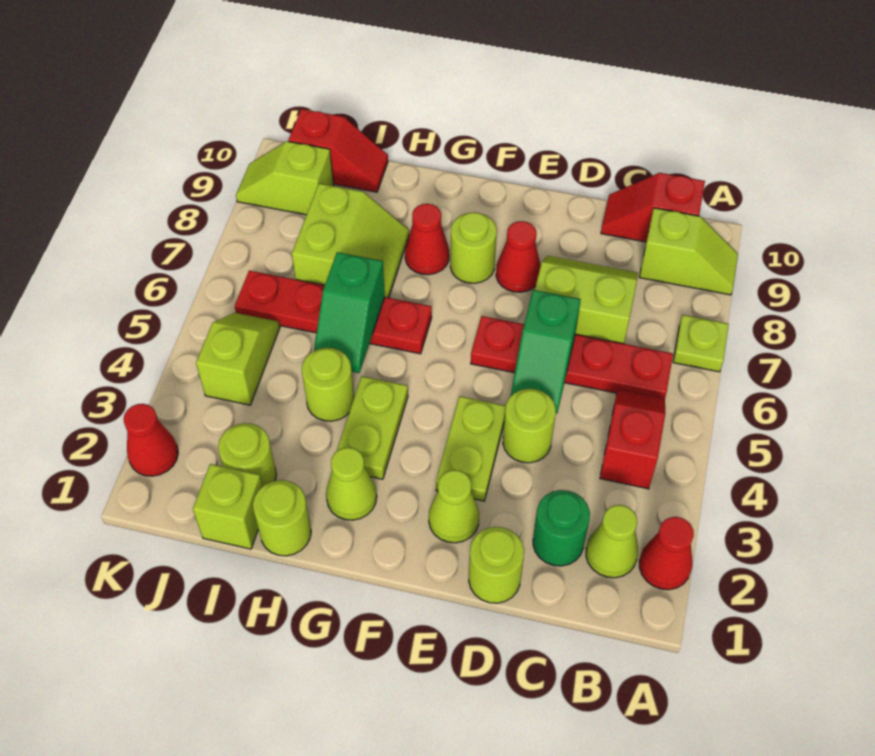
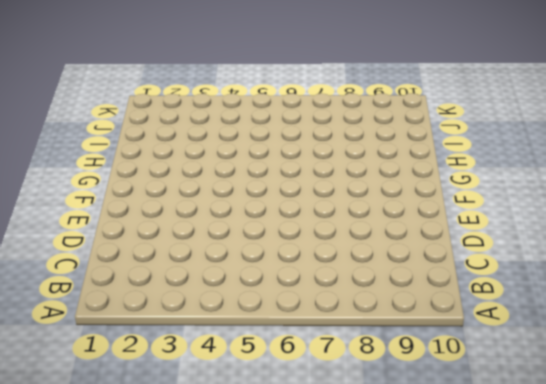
none -> red cone A2 level 1
none -> lime plate A7 level 1
none -> lime slope A9:B9 level 1 top B
none -> lime cone B2 level 1

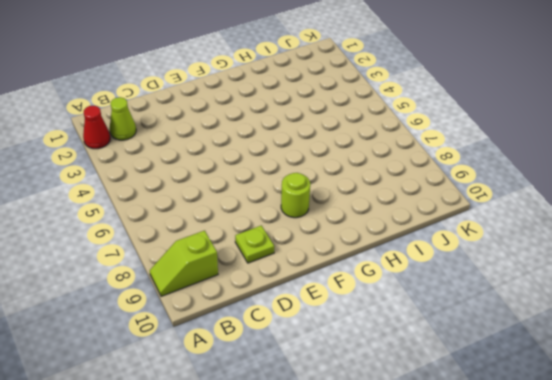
lime plate D9 level 1 -> lime plate A7 level 1
none -> red slope B4:B5 level 1 top 4
none -> red plate B6:E6 level 1
none -> red slope B10:C10 level 1 top B
none -> green round brick C2 level 1

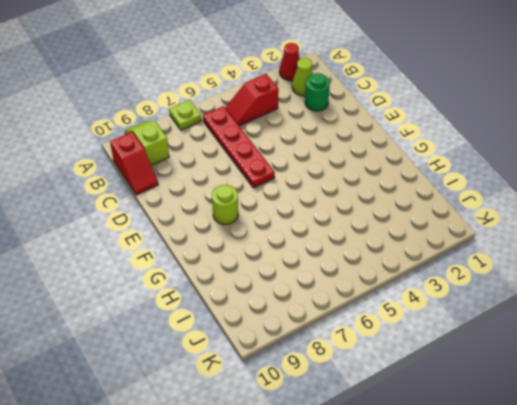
none -> lime slope C7:D8 level 1 top 7
none -> lime round brick D1 level 1
none -> lime round brick D4 level 1
none -> lime cone E2 level 1

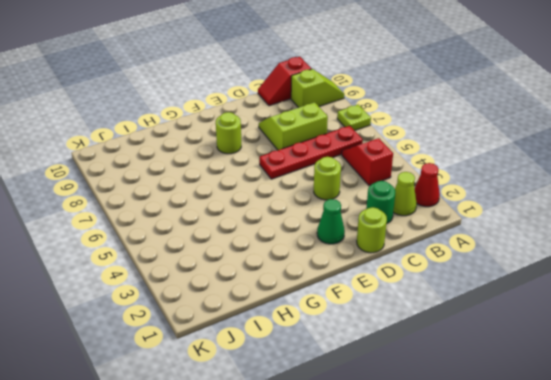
green cone E2 level 1 -> lime cone E2 level 1
none -> lime plate E3:E4 level 1
none -> red cone E8 level 1
none -> lime cone G2 level 1
none -> lime plate G3:G4 level 1

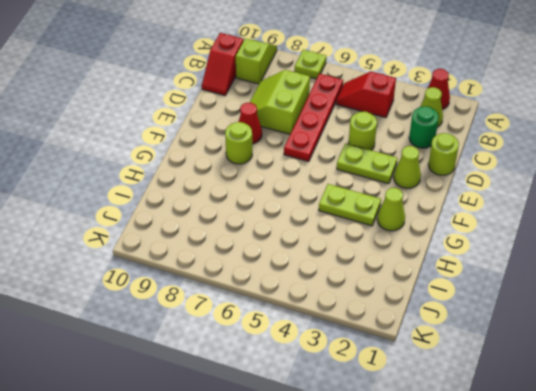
none -> red plate G6:J6 level 1
none -> red cone G8 level 1
none -> lime round brick H1 level 1
none -> lime round brick H4 level 1

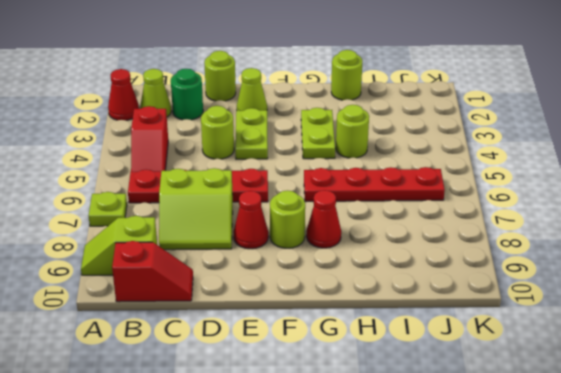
none -> lime cone G2 level 1
none -> lime slope H7:I8 level 1 top I
none -> lime brick I1 level 1
none -> lime round brick I2 level 1

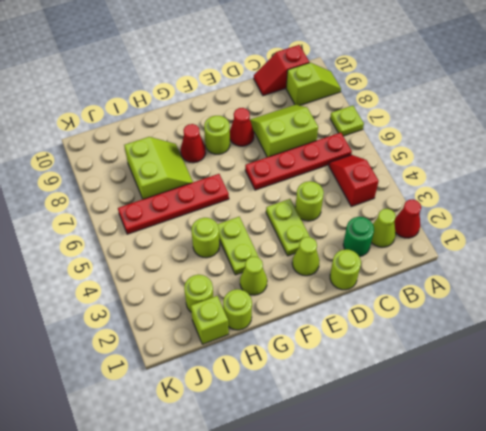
none -> red slope I10:J10 level 1 top J
none -> lime slope J4:J5 level 1 top 4
none -> lime slope J9:K9 level 1 top J
none -> red cone K2 level 1

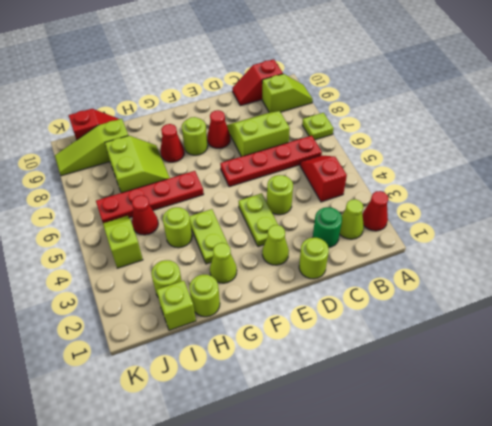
red cone I5 level 1 -> red cone K2 level 1
lime slope I9:K9 level 1 top I -> lime slope J9:K9 level 1 top J
none -> green slope D5:D6 level 2 top 6
none -> green slope H5:H6 level 2 top 6

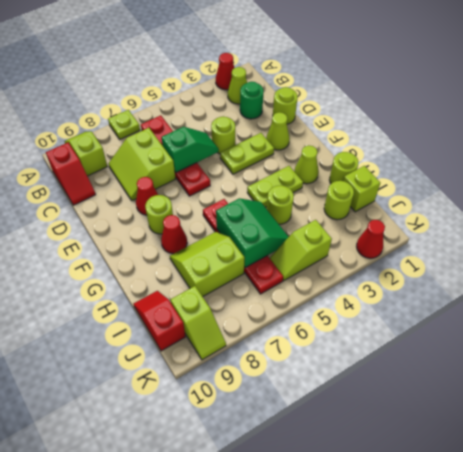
green slope H5:I6 level 2 top 6 -> green slope H5:H6 level 2 top 6
none -> red slope B4:B5 level 1 top 4

